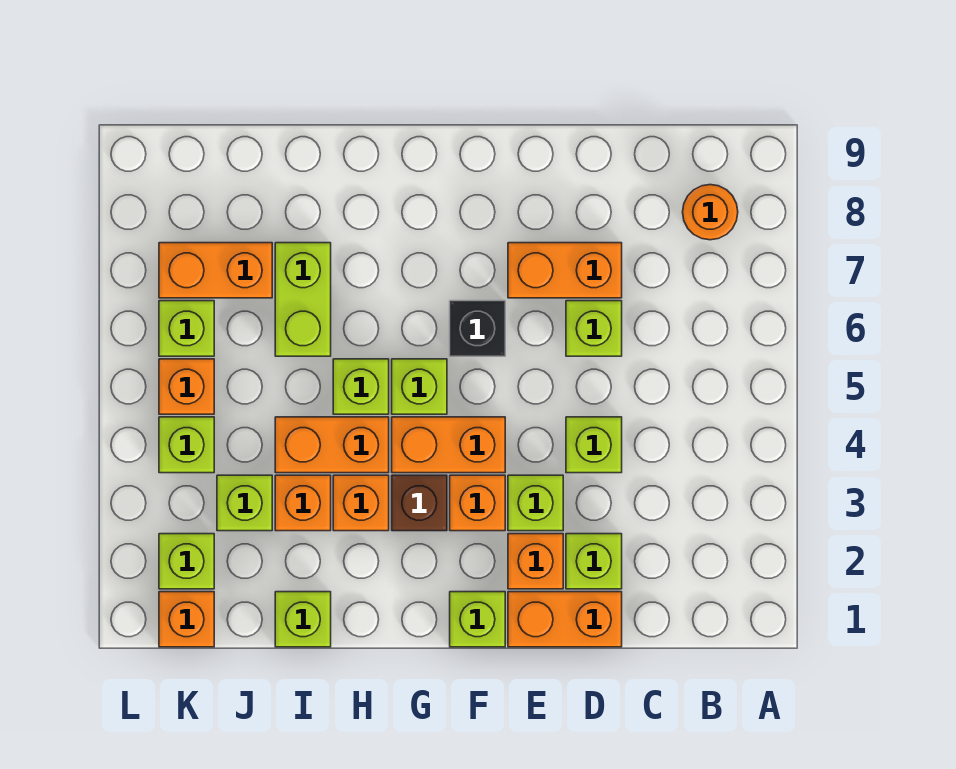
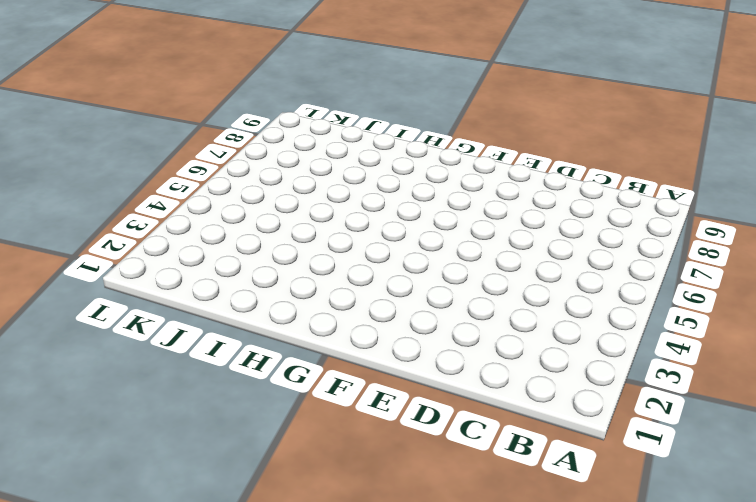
none -> orange round brick B8 level 1
none -> orange brick D1:E1 level 1
none -> lime brick D2 level 1

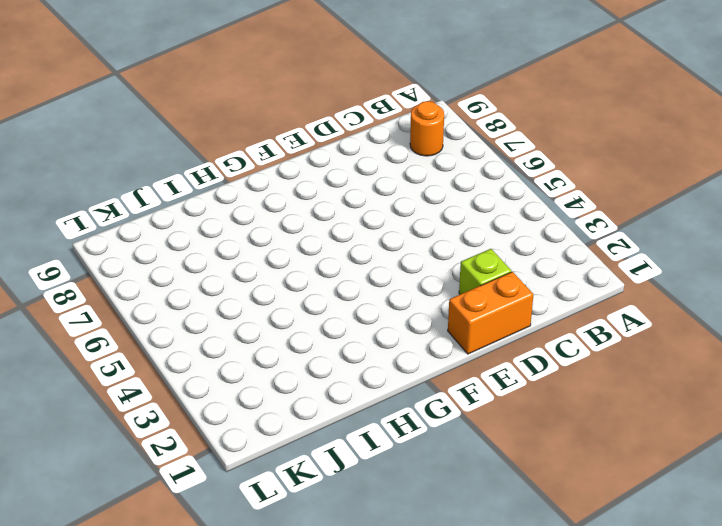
none -> lime brick D4 level 1
none -> lime brick D6 level 1
none -> orange brick D7:E7 level 1

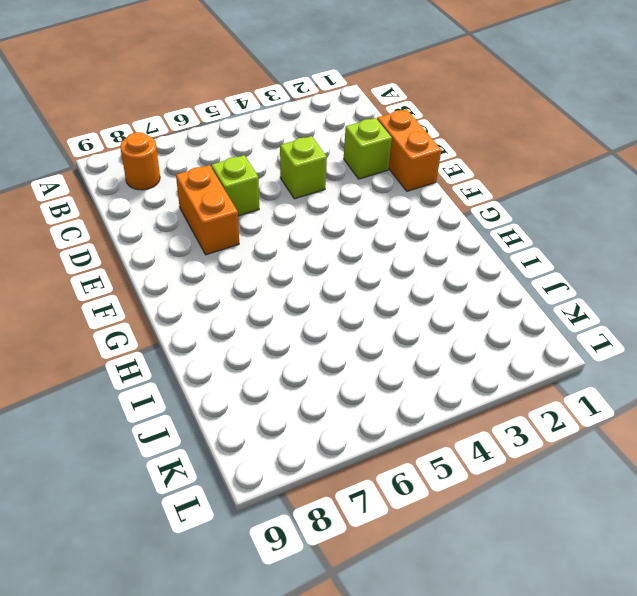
none -> orange brick E2 level 1
none -> lime brick E3 level 1
none -> lime brick F1 level 1

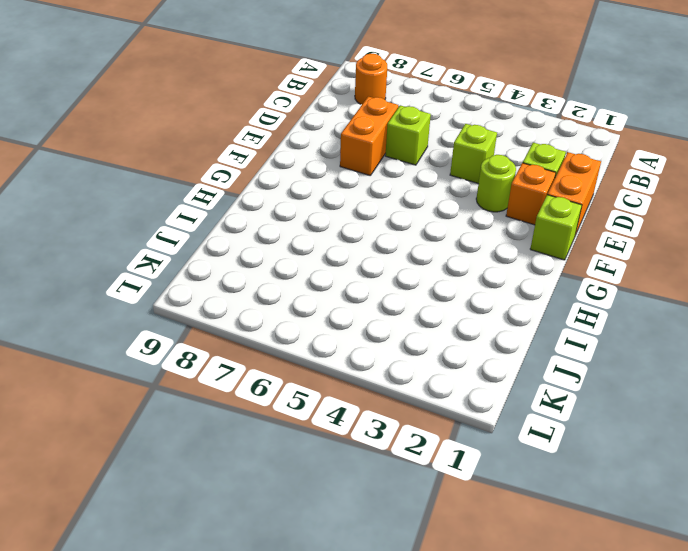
lime round brick E3 level 1 -> lime brick E3 level 1
none -> orange brick F3 level 1
none -> orange brick F4:G4 level 1
none -> black brick F6 level 1

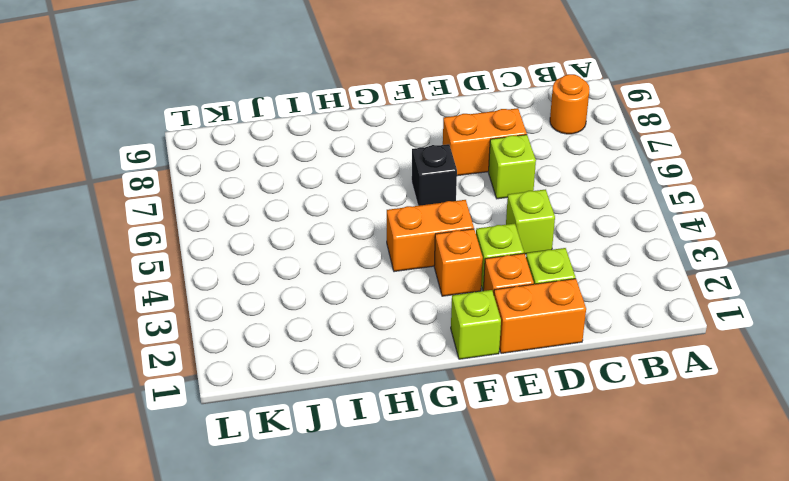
none -> brown brick G3 level 1
none -> lime brick G5 level 1
none -> orange brick H3 level 1

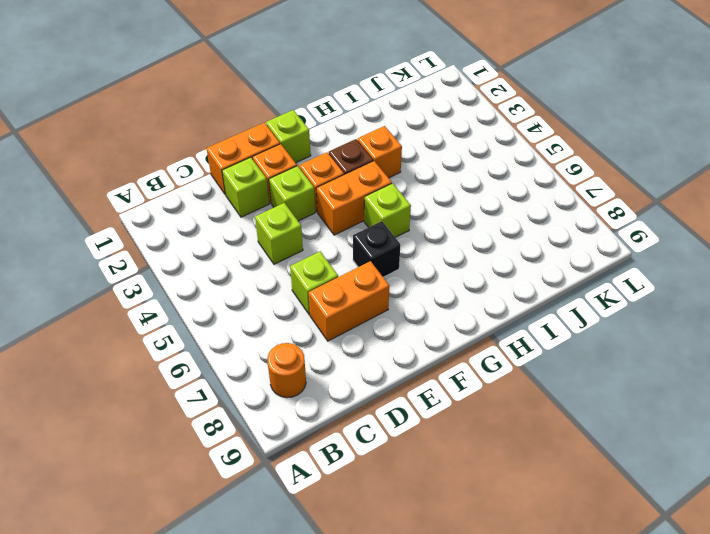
none -> orange brick H4:I4 level 1
none -> lime brick H5 level 1
none -> lime brick I1 level 1

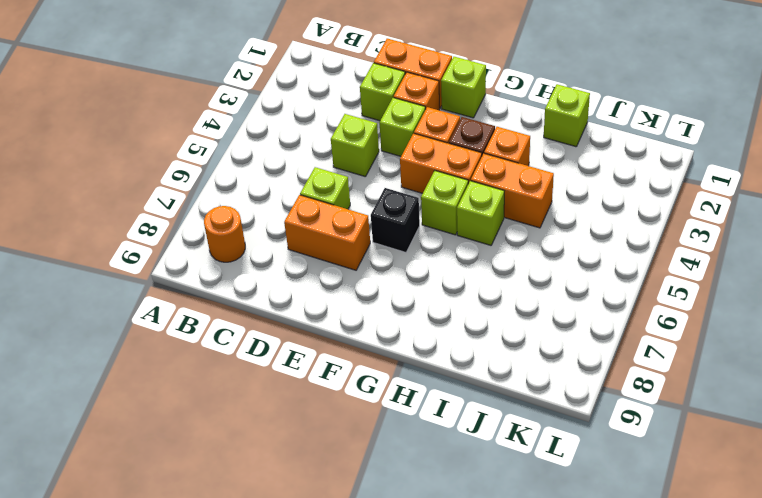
none -> orange brick I3 level 1
none -> lime brick I6:I7 level 1
none -> lime brick J3 level 1

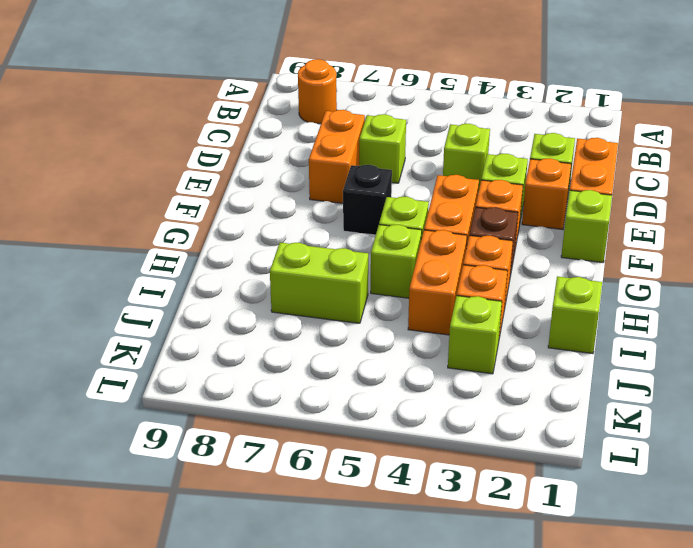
none -> orange brick J7:K7 level 1
none -> orange brick K1 level 1
none -> lime brick K2 level 1

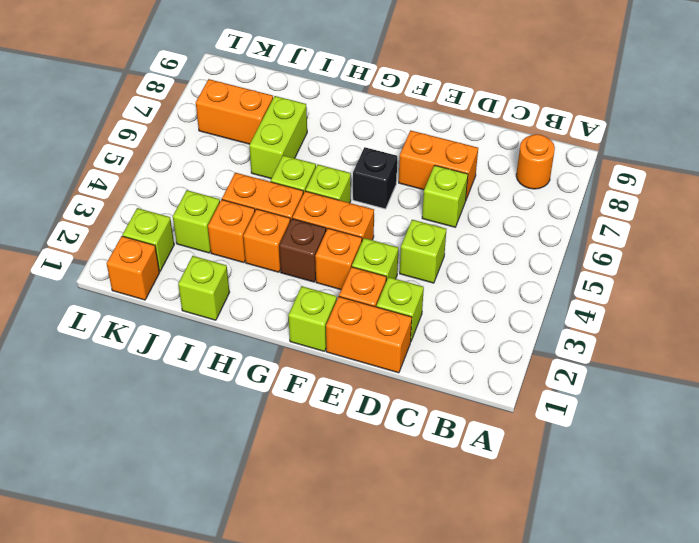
none -> lime brick K4 level 1
none -> orange brick K5 level 1
none -> lime brick K6 level 1

